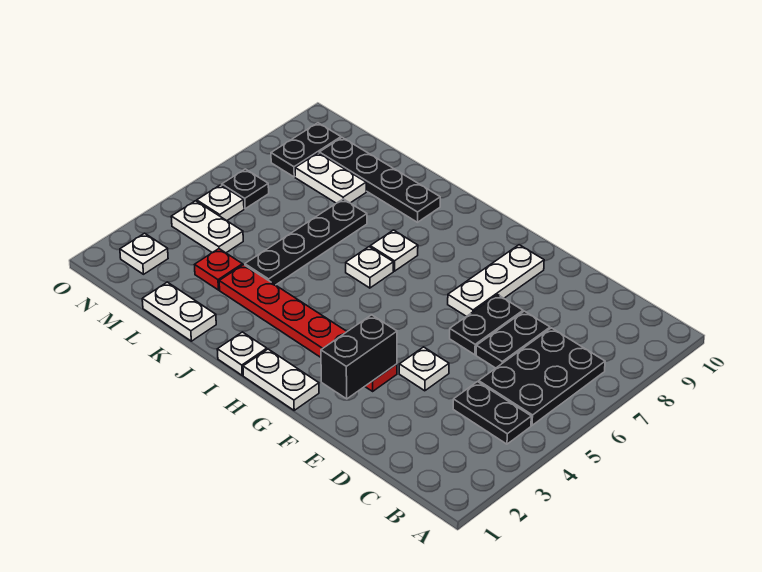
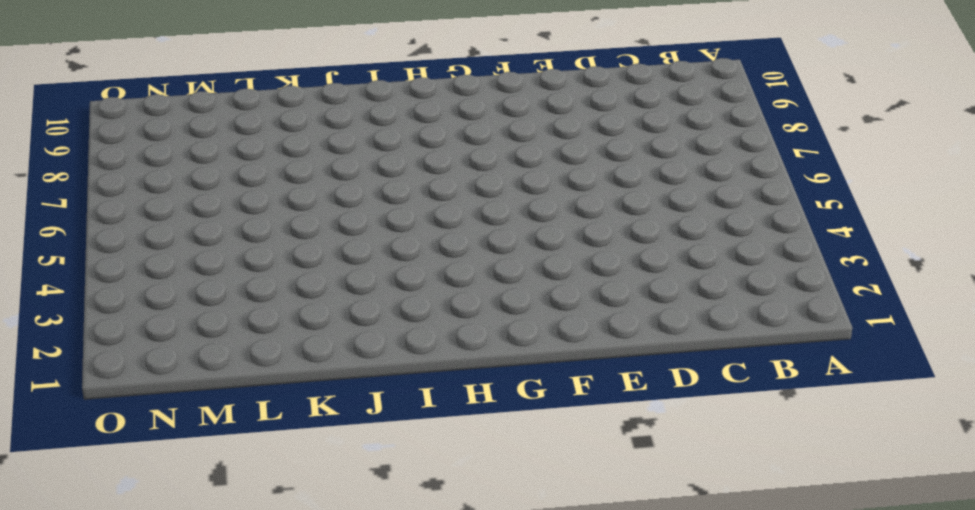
none -> black plate B4:C4 level 1
none -> black plate B5:C7 level 1
none -> black plate D6:D7 level 1

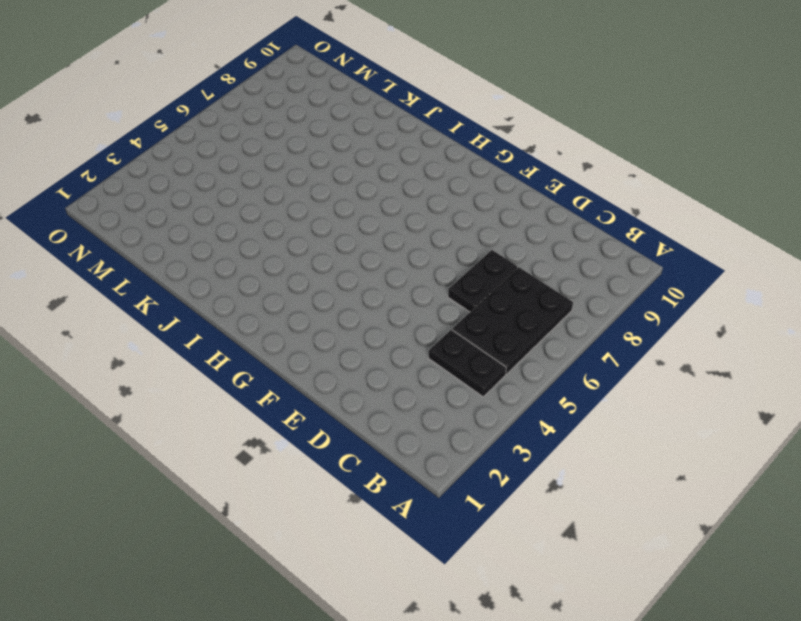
none -> white plate E4 level 1
none -> black plate E6:E7 level 1
none -> red plate F3:K3 level 1

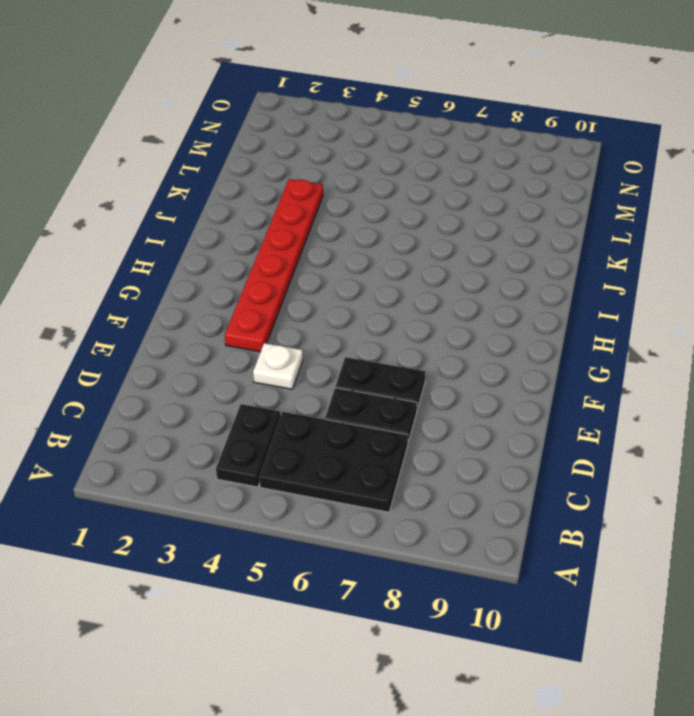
none -> white plate F7:F9 level 1
none -> white plate G1:H1 level 1
none -> white plate I1 level 1

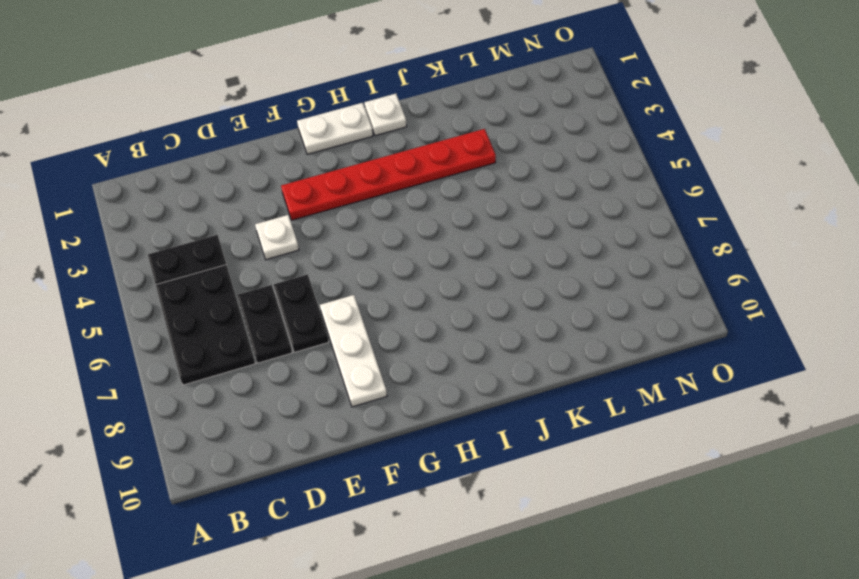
none -> white plate I6 level 1
none -> white plate I7 level 1
none -> black plate J9:M9 level 1

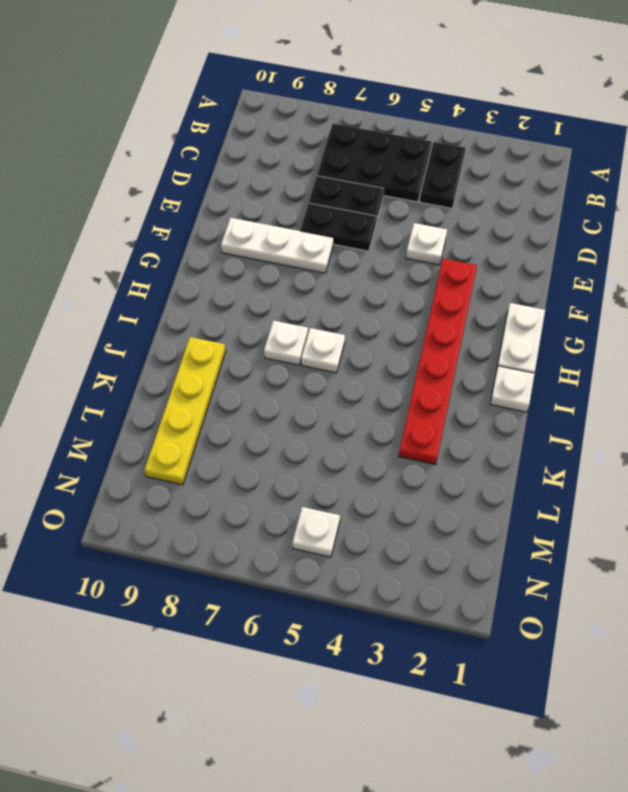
yellow plate J9:M9 level 1 -> black plate J9:M9 level 1
none -> white plate K1:L1 level 1
none -> black plate K4:K7 level 1
none -> red plate L3 level 1

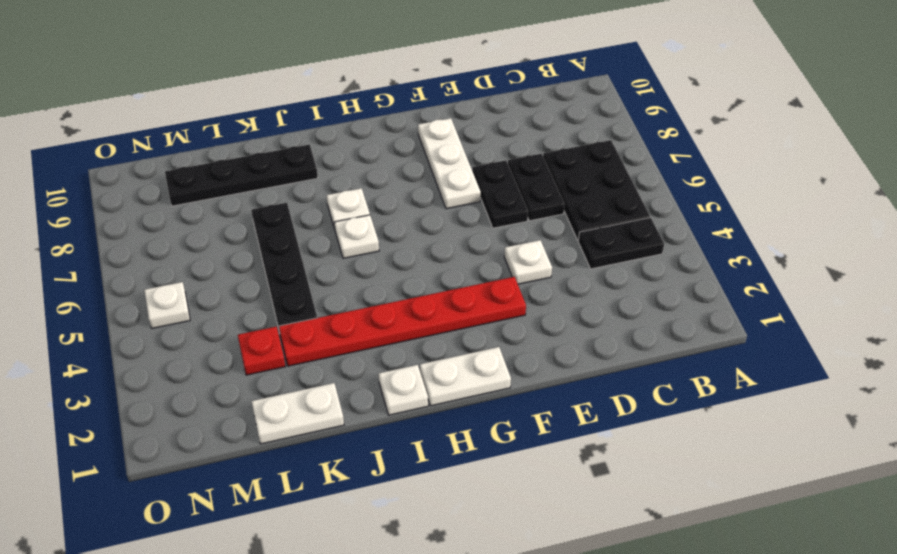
none -> white plate L8:M8 level 1
none -> white plate M4:N4 level 1
none -> white plate N2 level 1

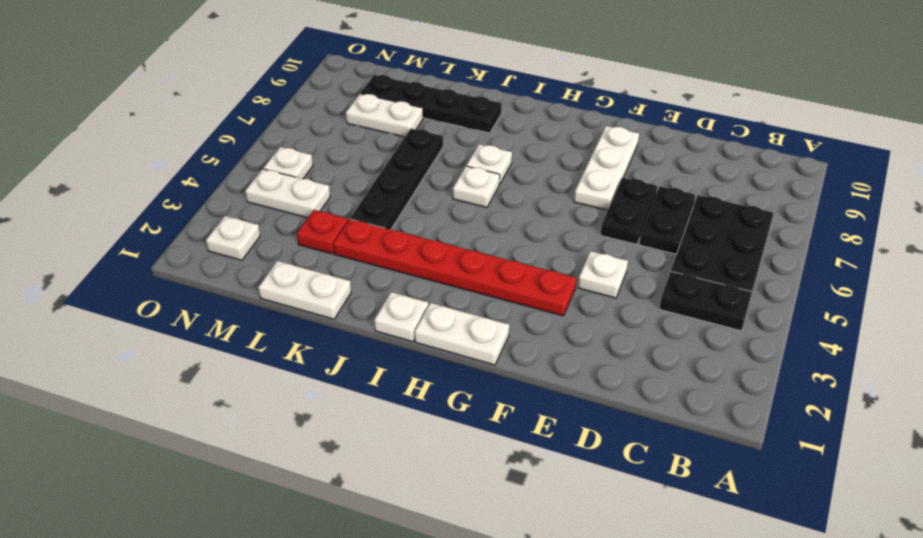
none -> black plate N6 level 1
none -> black plate N8:N9 level 1
none -> black brick F2:F3 level 2

